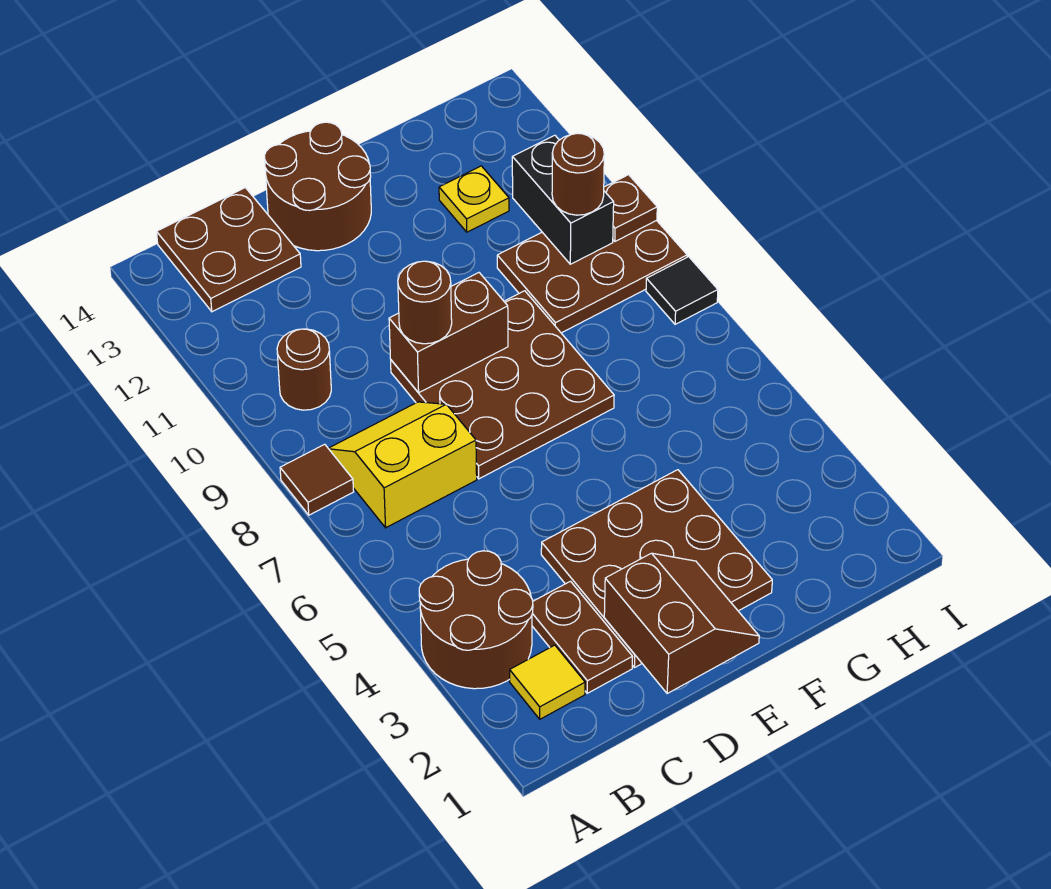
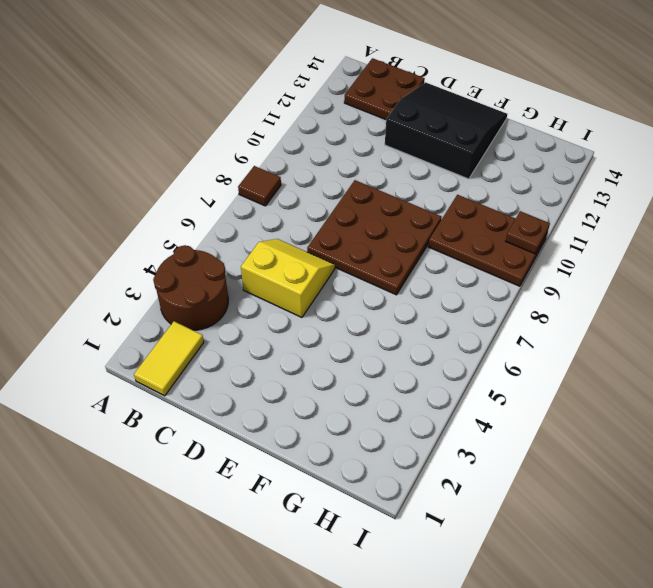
yellow tile B1:B2 level 1 -> yellow tile B2 level 1
yellow slope C5:D6 level 1 top 5 -> yellow slope B7:C8 level 1 top 7
black slope D12:F14 level 1 top 12 -> brown round brick D13:E14 level 1
none -> brown round brick B10 level 1
none -> brown plate C2:C3 level 1
none -> brown plate D2:F4 level 1

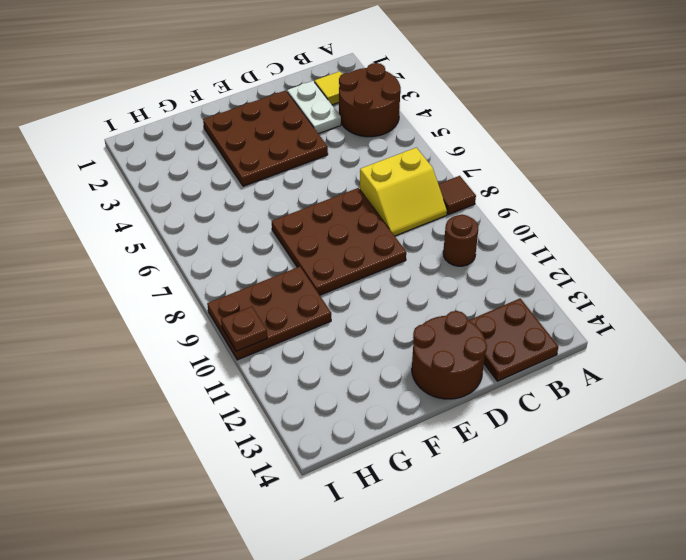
white plate C2:C3 level 1 -> brown plate C2:C3 level 1
none -> yellow plate G12 level 1
none -> black tile I8 level 1
none -> brown slope D1:E2 level 2 top D

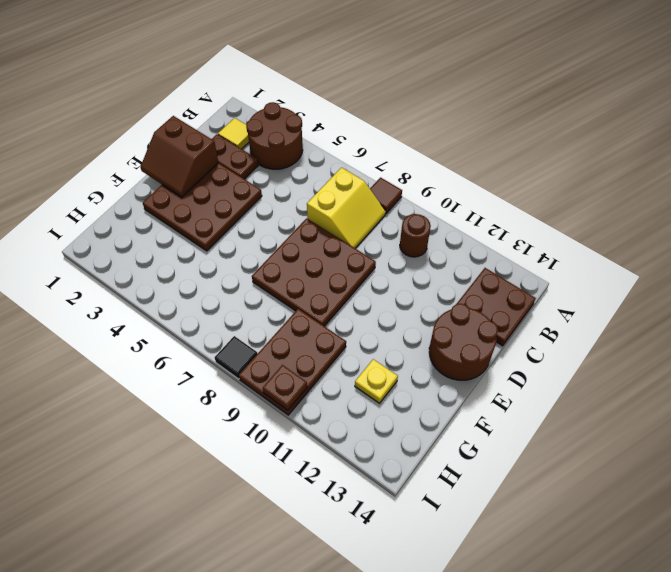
none -> brown brick D9:E9 level 2
none -> black brick H10:H11 level 2
none -> brown round brick D9 level 3

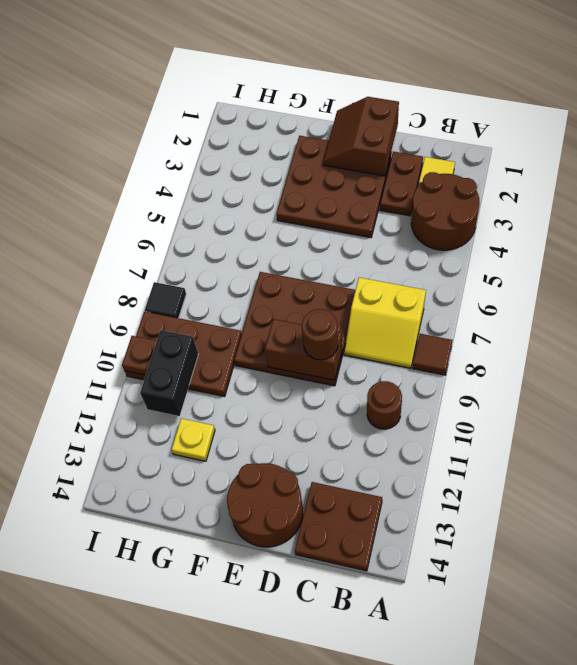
none -> brown round brick H10 level 3

